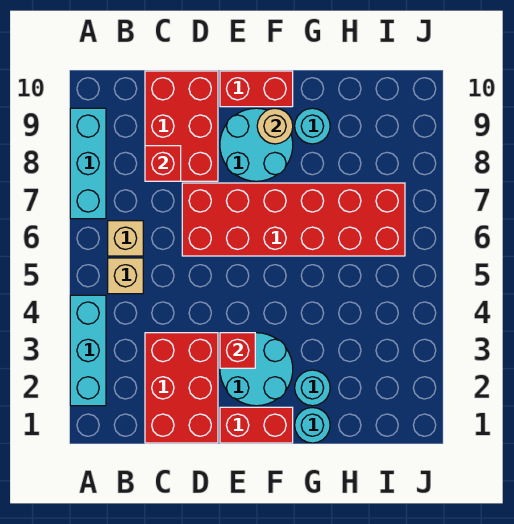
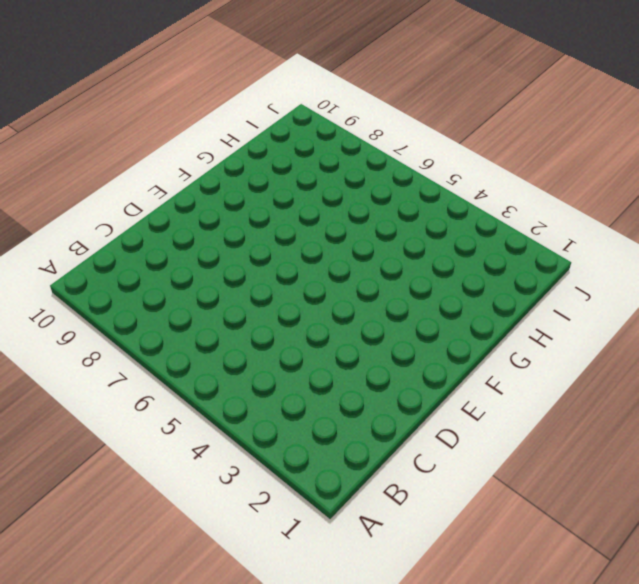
none -> cyan brick A2:A4 level 1
none -> cyan brick A7:A9 level 1
none -> tan brick B5 level 1

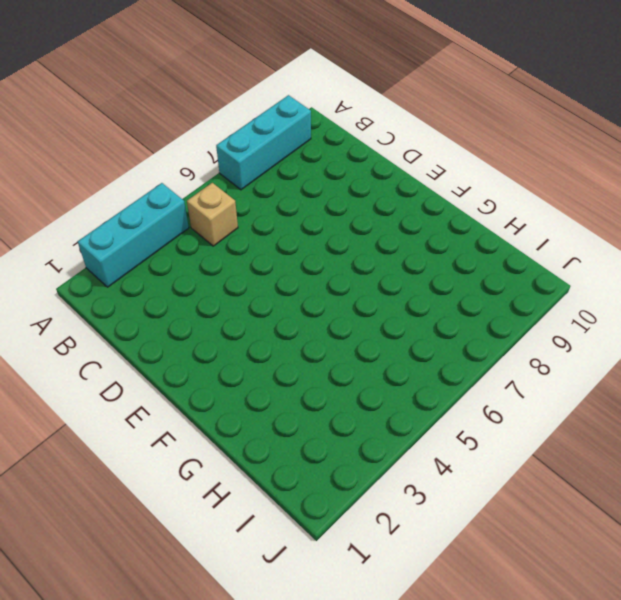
none -> tan brick B6 level 1
none -> red brick C1:D3 level 1
none -> red brick C8:D10 level 1

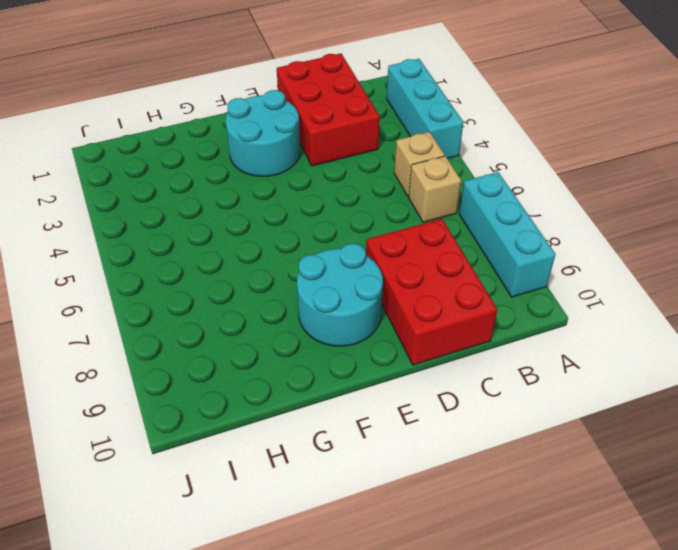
none -> red brick D6:I7 level 1
none -> red brick E1:F1 level 1
none -> red brick E10:F10 level 1

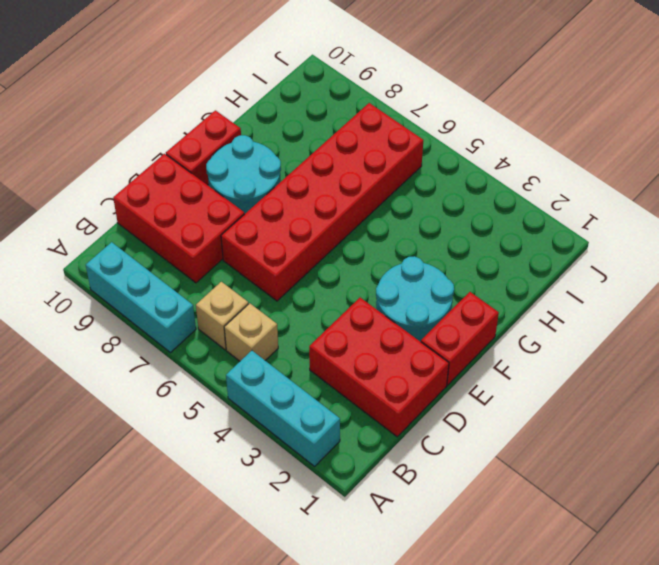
none -> cyan round brick G1 level 1
none -> cyan round brick G2 level 1
none -> cyan round brick G9 level 1

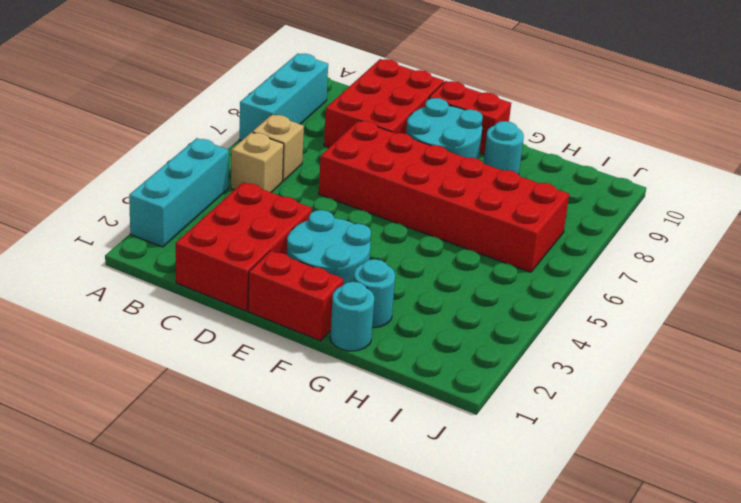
none -> red brick C8 level 2
none -> red brick E3 level 2
none -> tan round brick F9 level 2

